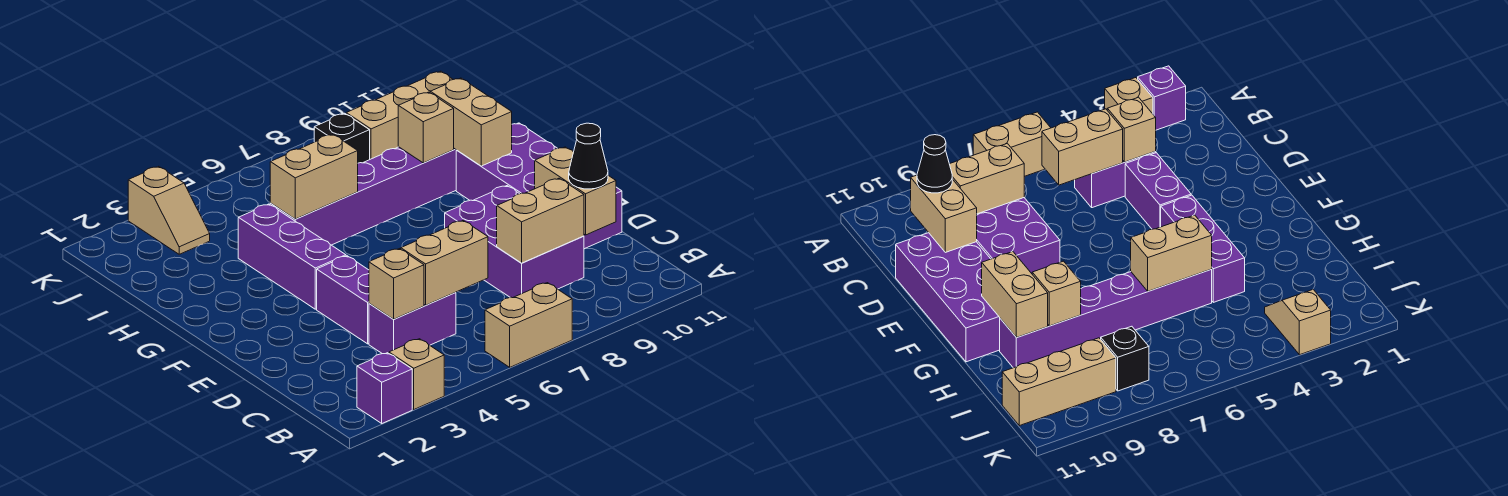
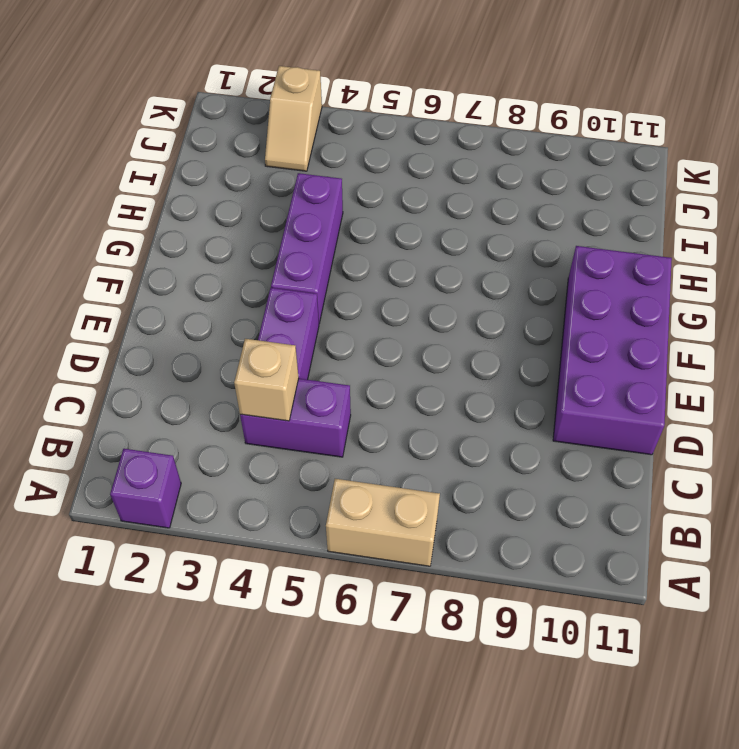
none -> tan brick A3 level 1
none -> purple brick C8:E9 level 1
none -> purple brick H5:H10 level 1

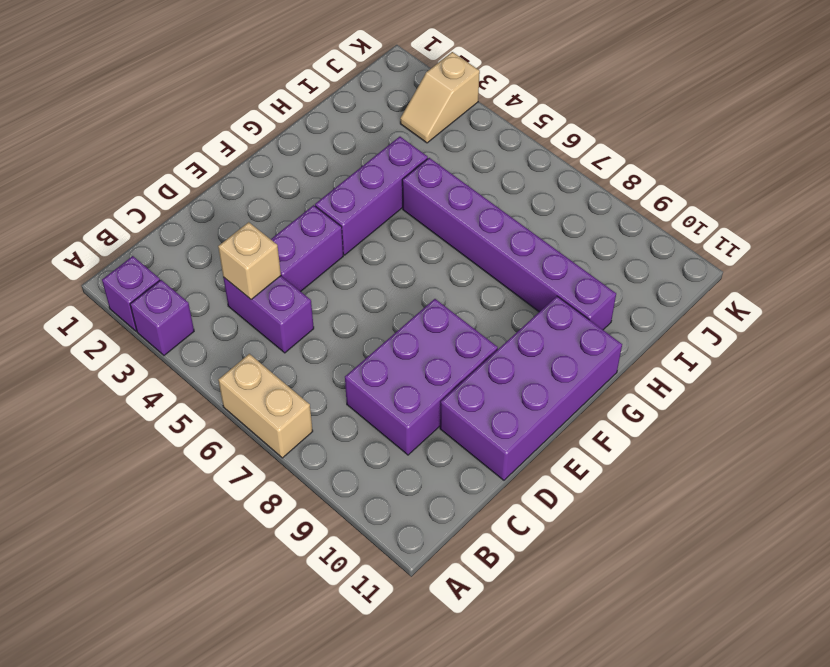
purple brick A3 level 1 -> tan brick A3 level 1
none -> black brick J8 level 1
none -> tan brick J9:J11 level 1
none -> tan brick C5:C6 level 2

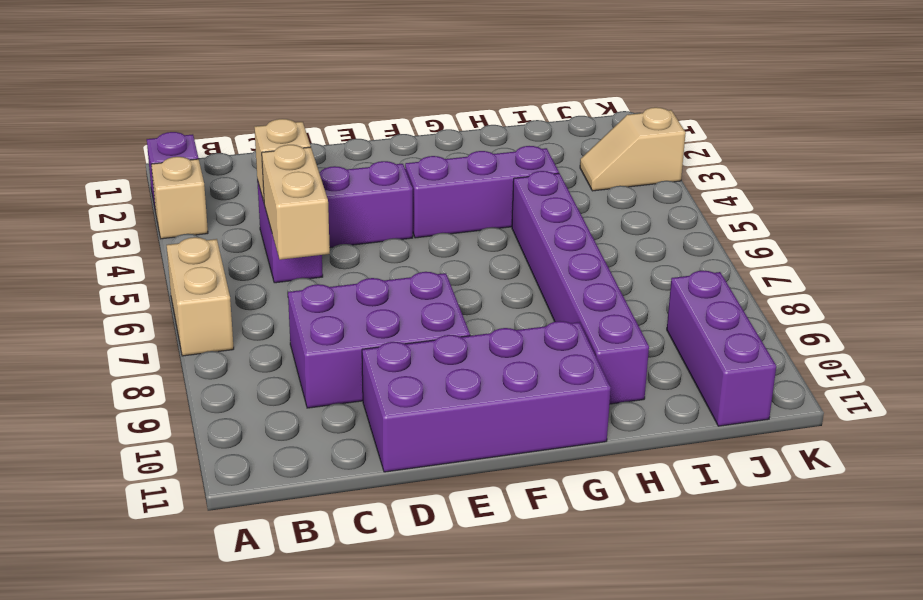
purple brick J9:J11 level 1 -> tan brick J9:J11 level 1
none -> black brick J8 level 1
none -> tan brick C8:C9 level 2
none -> tan brick C10:D10 level 2

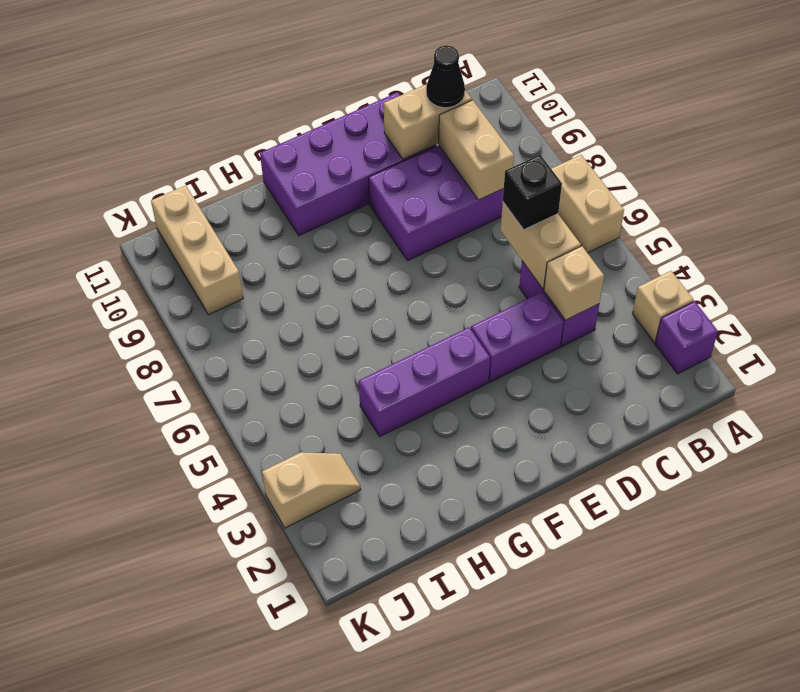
black brick C6 level 3 -> black brick J8 level 1
none -> purple brick H5:H10 level 1
none -> tan brick G10:H10 level 2
none -> tan brick H5:H6 level 2

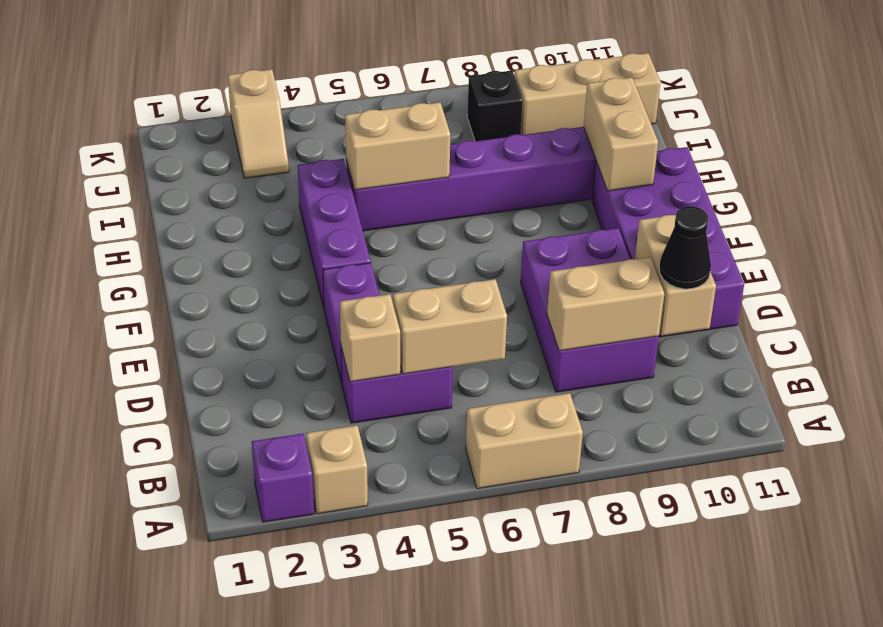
none -> tan brick H9 level 2

